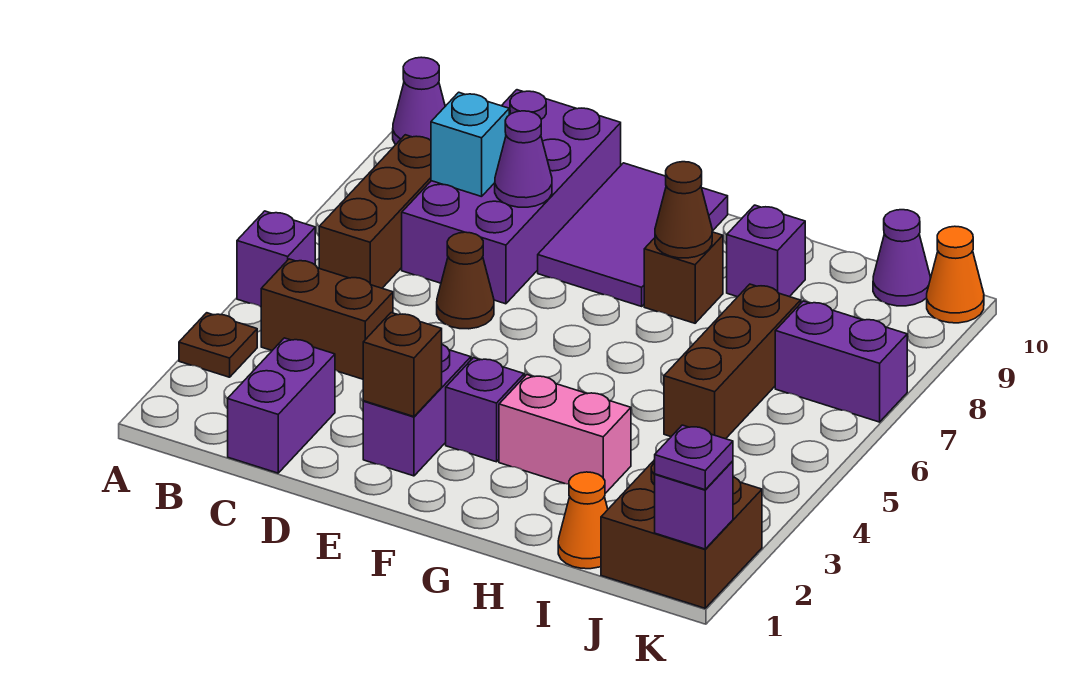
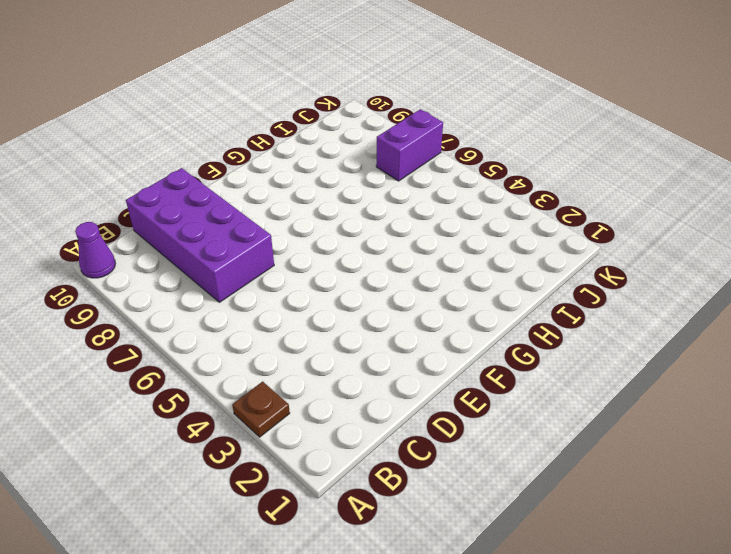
none -> purple brick A5 level 1
none -> brown brick B4:C4 level 1
none -> brown brick B6:B8 level 1

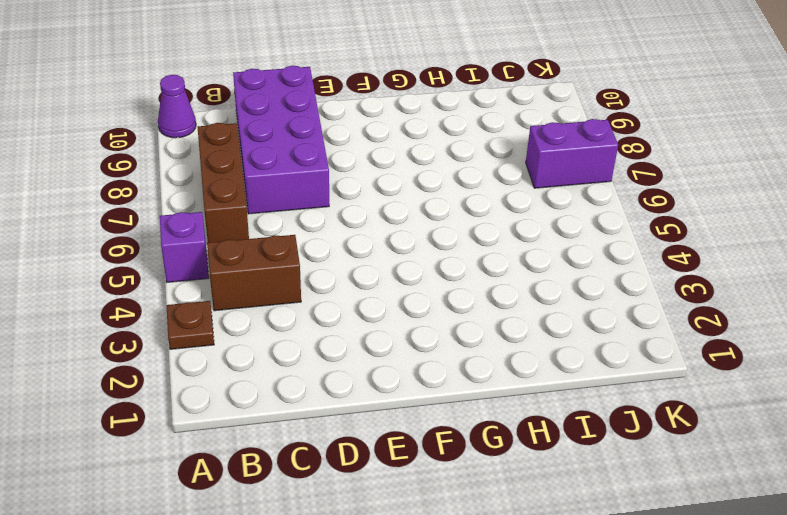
none -> purple brick C1:C2 level 1
none -> brown cone D6 level 1
none -> purple brick E2:E3 level 1

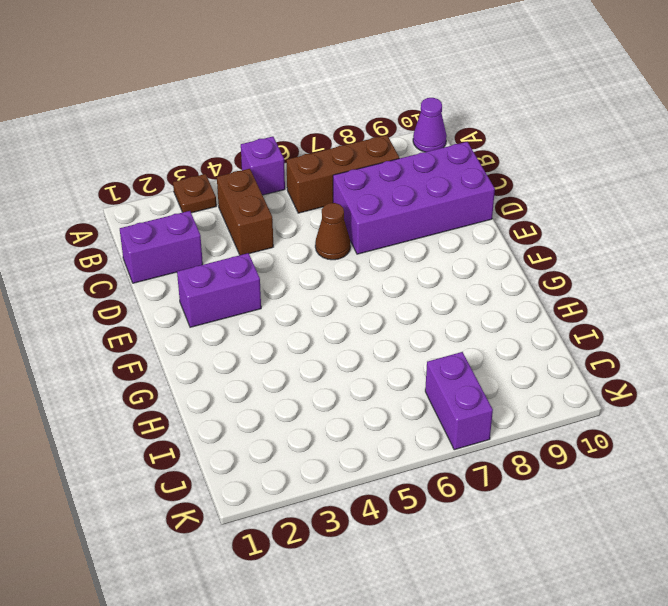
none -> purple tile E8:F10 level 1
none -> purple brick F3 level 1
none -> pink brick G3:H3 level 1

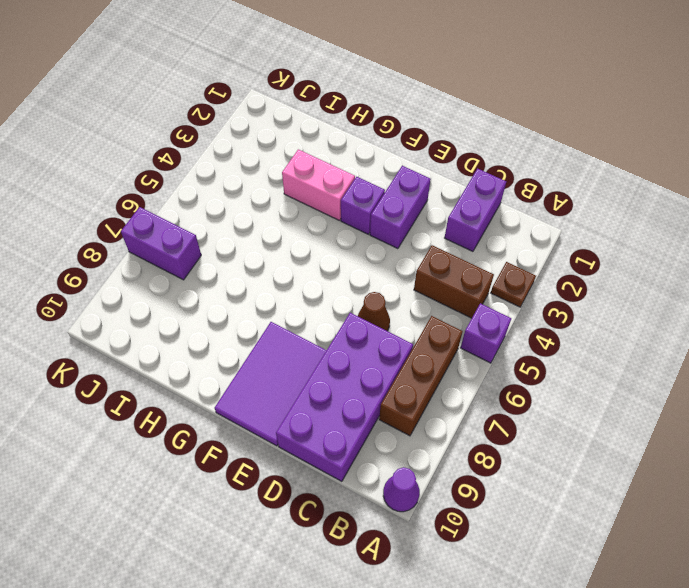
none -> brown brick G8 level 1
none -> purple brick H9 level 1
none -> orange cone I1 level 1

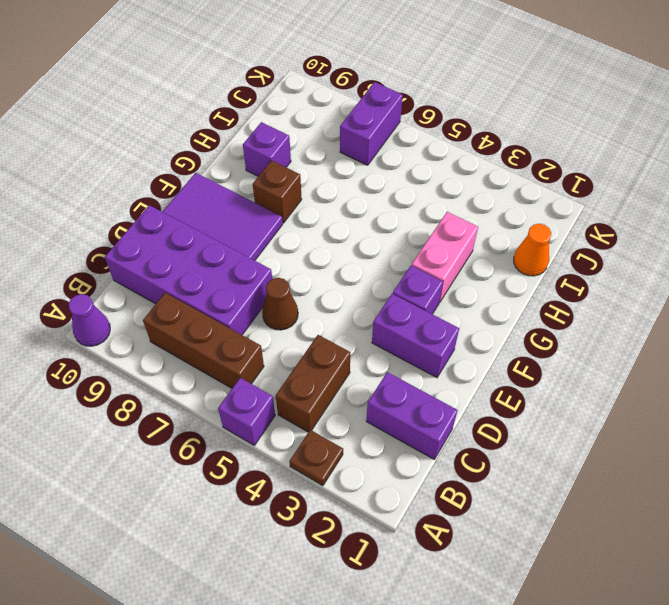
none -> brown brick I5:I7 level 1
none -> brown brick J1:K2 level 1
none -> purple cone J10 level 1

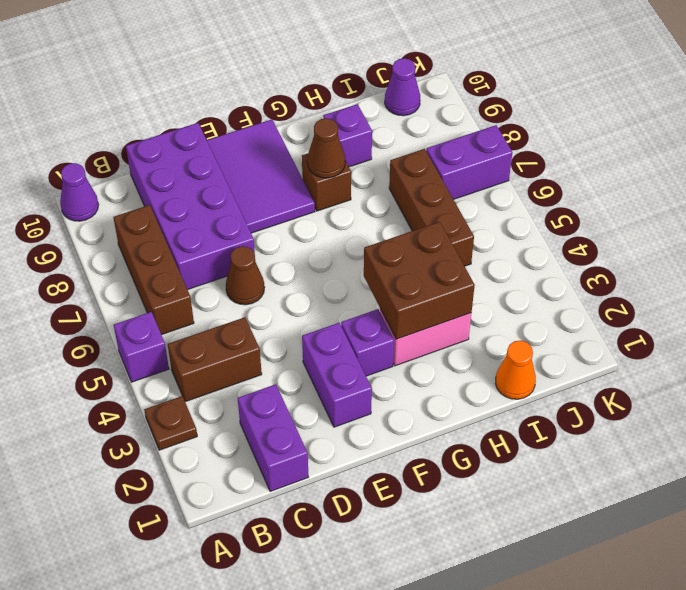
brown brick G3:H4 level 2 -> brown brick J1:K2 level 1
none -> orange cone K10 level 1
none -> cyan brick C8 level 2
none -> purple cone D8 level 2

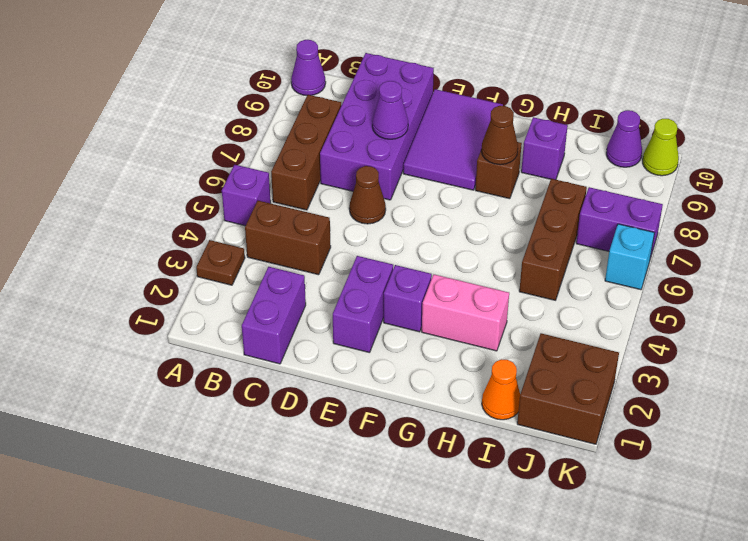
cyan brick K6 level 1 -> cyan brick C8 level 2
lime cone K10 level 1 -> orange cone K10 level 1
none -> brown brick E2 level 2
none -> purple brick K1 level 2
none -> purple plate K1 level 3

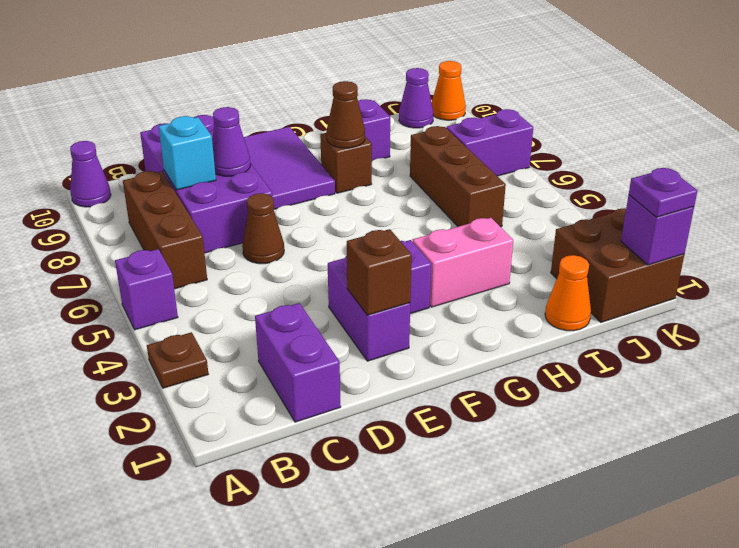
none -> brown brick B4:C4 level 1

